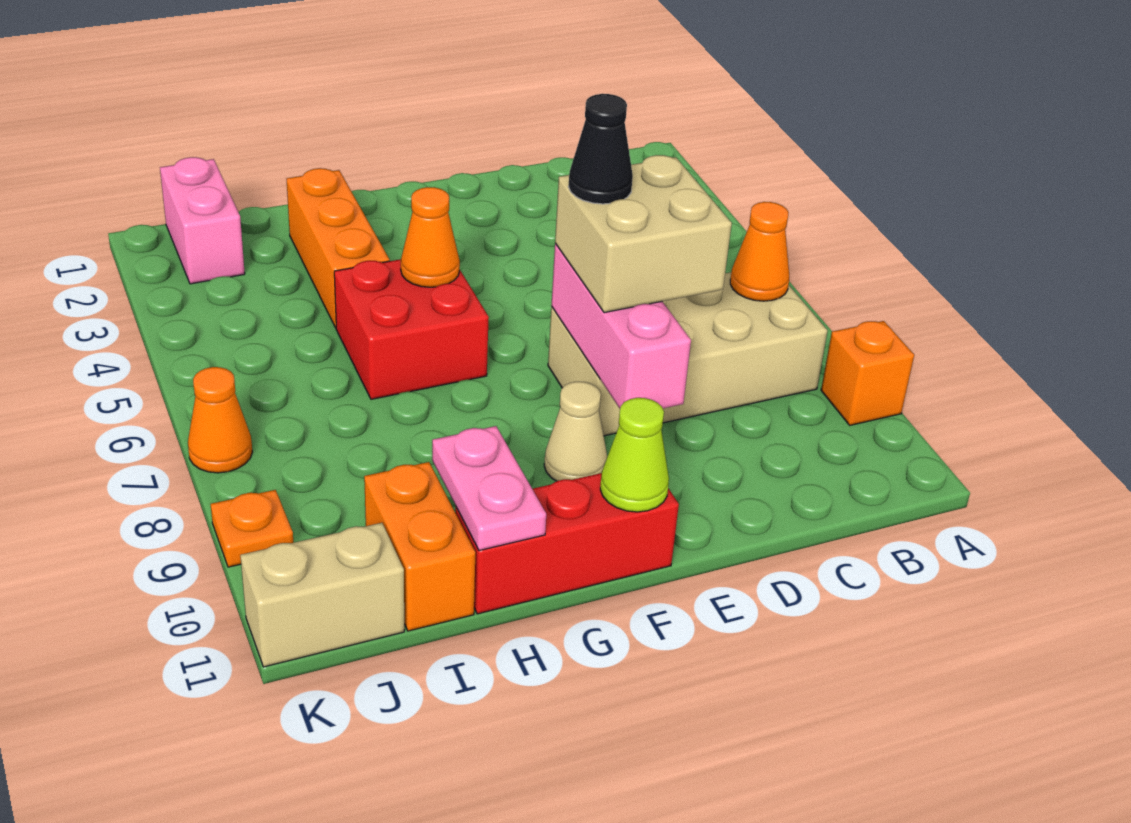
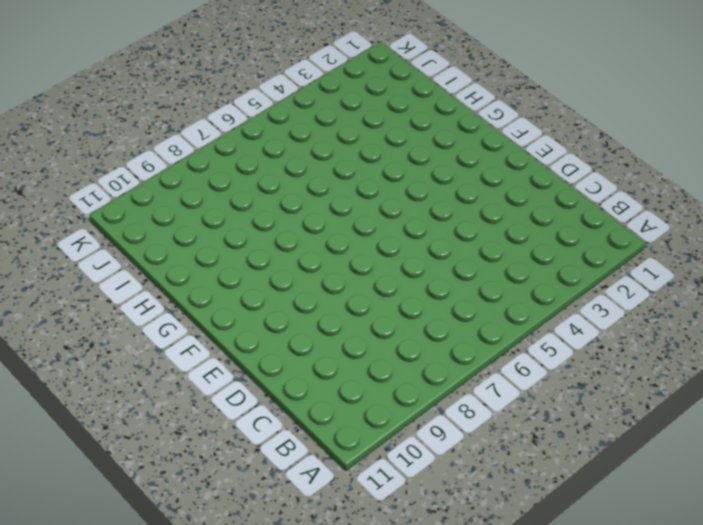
none -> orange brick A9 level 1
none -> tan brick B7:E8 level 1
none -> tan cone F9 level 1

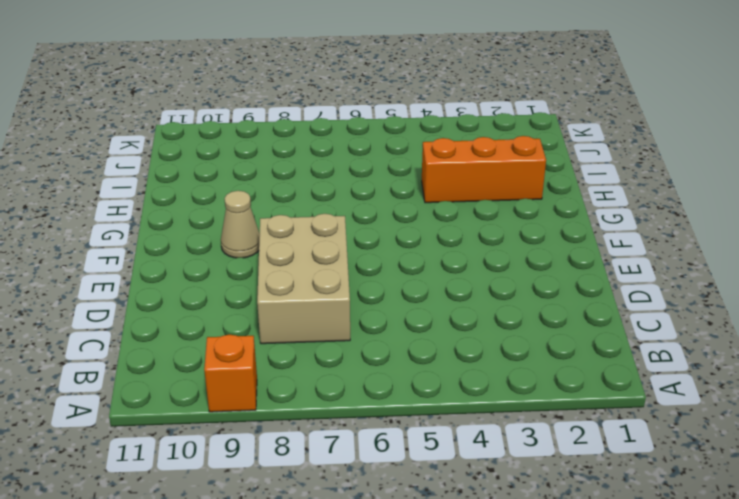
tan brick C7:E8 level 1 -> tan brick B7:E8 level 1
none -> red brick F11:H11 level 1
none -> red brick G5:H6 level 1
none -> orange brick I10:I11 level 1

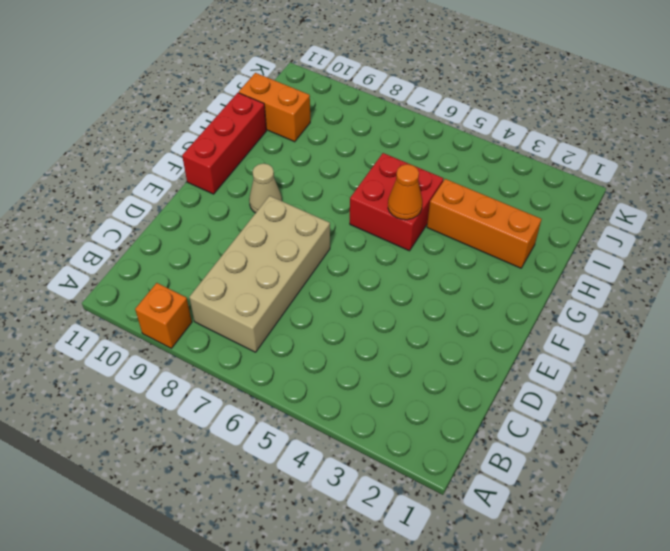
none -> pink brick J1:J2 level 1
none -> tan brick J11:K11 level 1
none -> orange cone K7 level 1

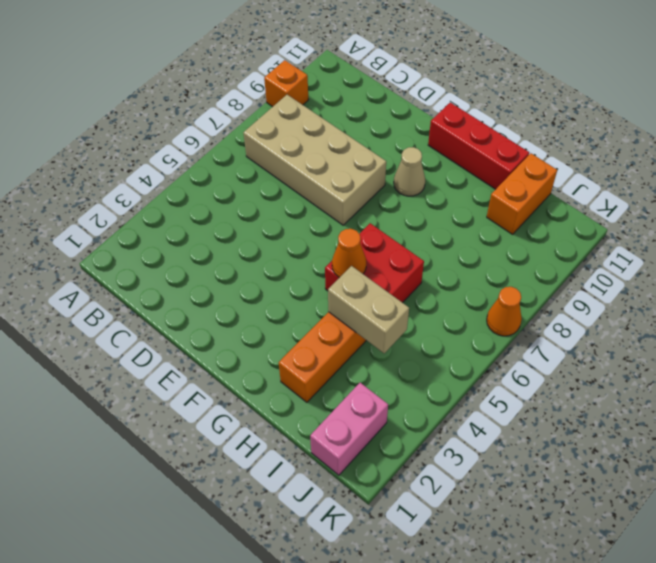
tan brick H4:I4 level 2 -> tan brick J11:K11 level 1
none -> orange plate K9 level 1
none -> orange cone B7 level 2
none -> pink brick E7:E9 level 2

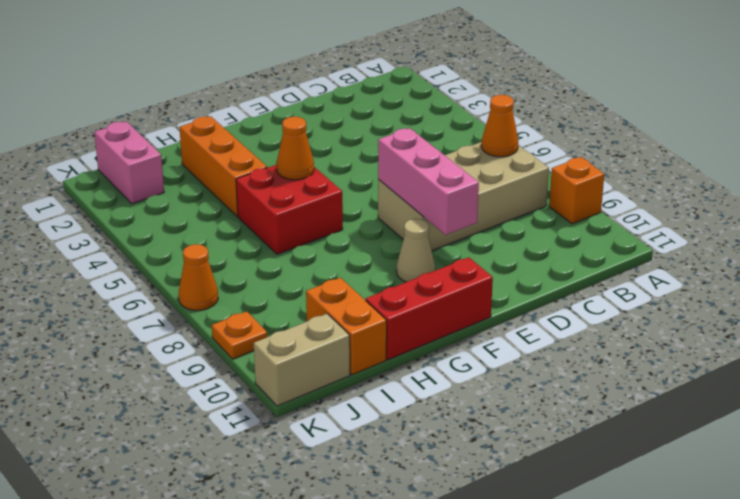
none -> lime cone F11 level 2
none -> pink plate H10:H11 level 2
none -> tan brick D7:E8 level 3

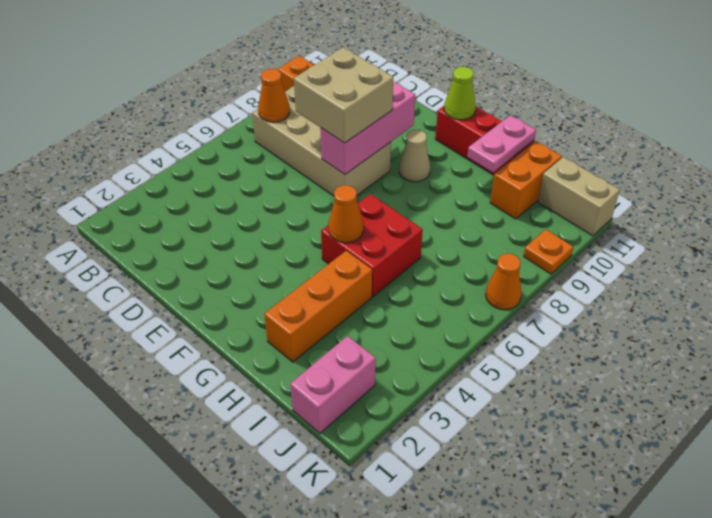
none -> black cone E7 level 4

